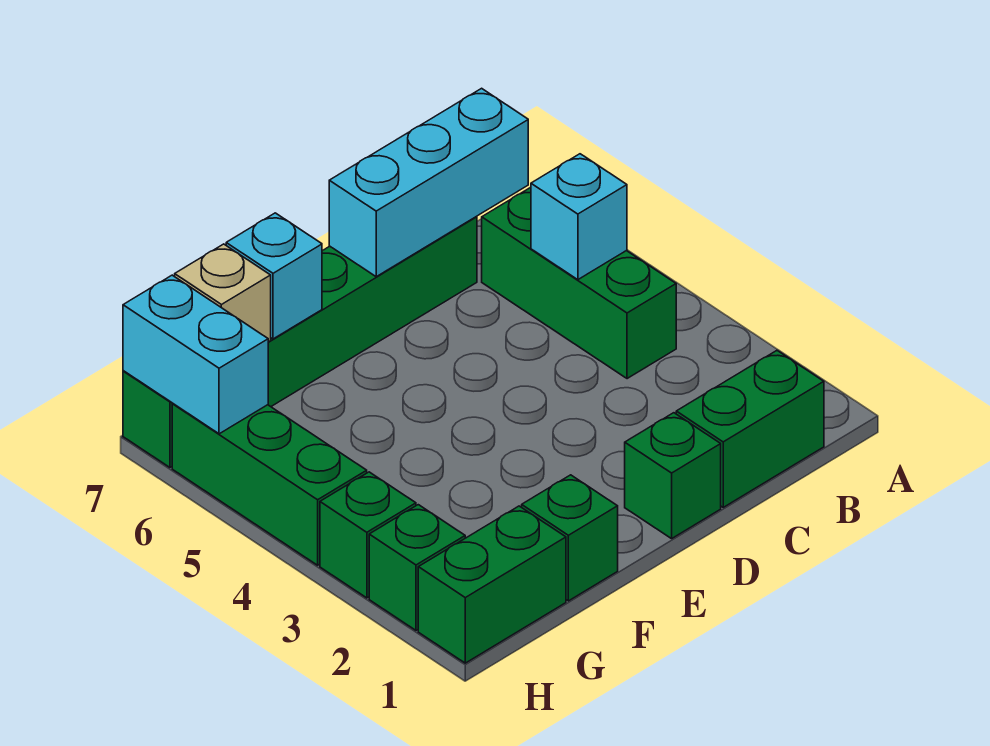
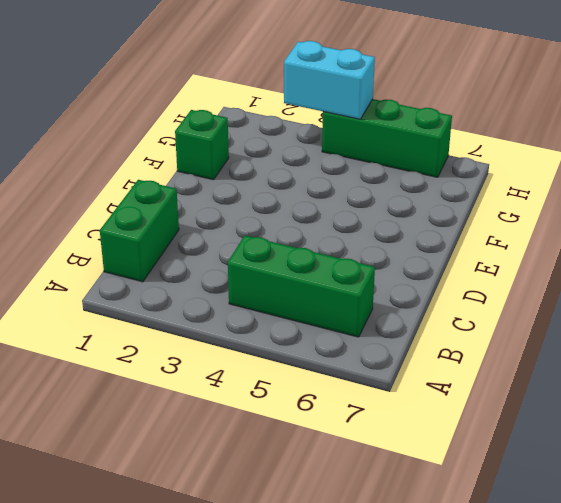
cyan brick H3:H4 level 2 -> cyan brick H6:H7 level 2
none -> green brick C7:H7 level 1
none -> green brick D1 level 1
none -> green brick G1:H1 level 1

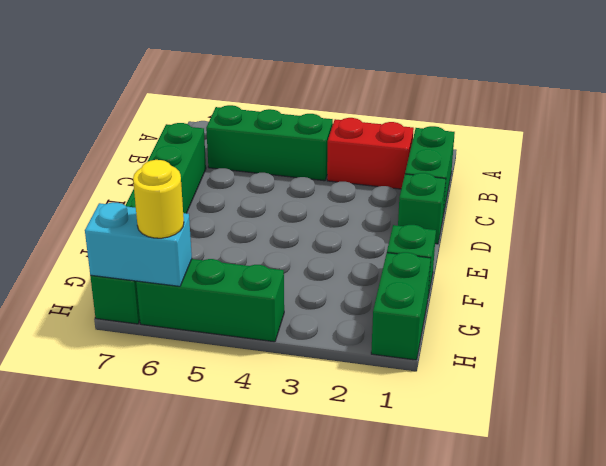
red brick B2:B3 level 1 -> none
yellow round brick H6 level 3 -> none
none -> green brick H2 level 1
none -> green brick H3 level 1
none -> cyan brick B5 level 2

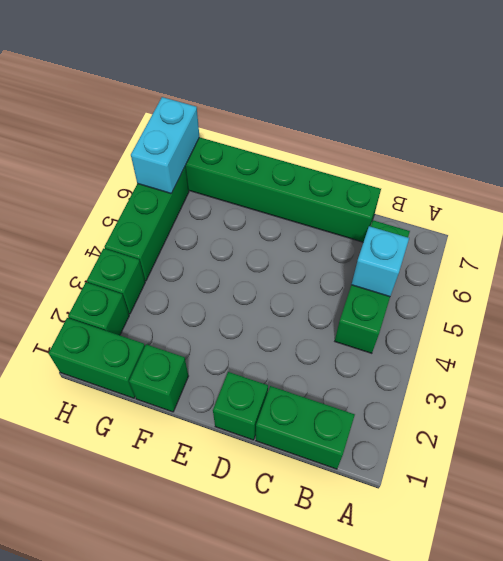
none -> cyan brick B7:D7 level 2
none -> cyan brick F7 level 2
none -> tan brick G7 level 2

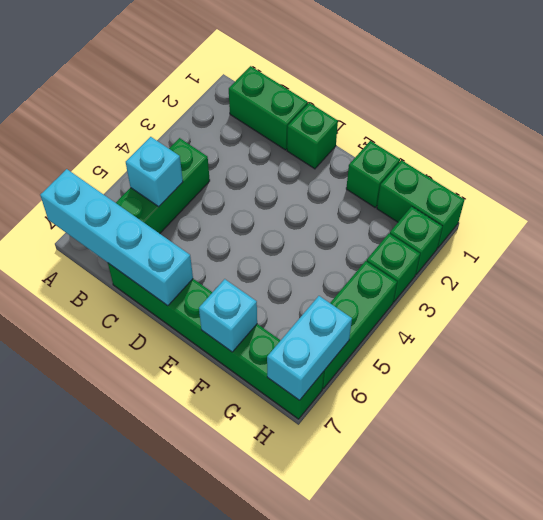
cyan brick A7:D7 level 2 -> cyan brick B7:D7 level 2
none -> tan brick G7 level 2

